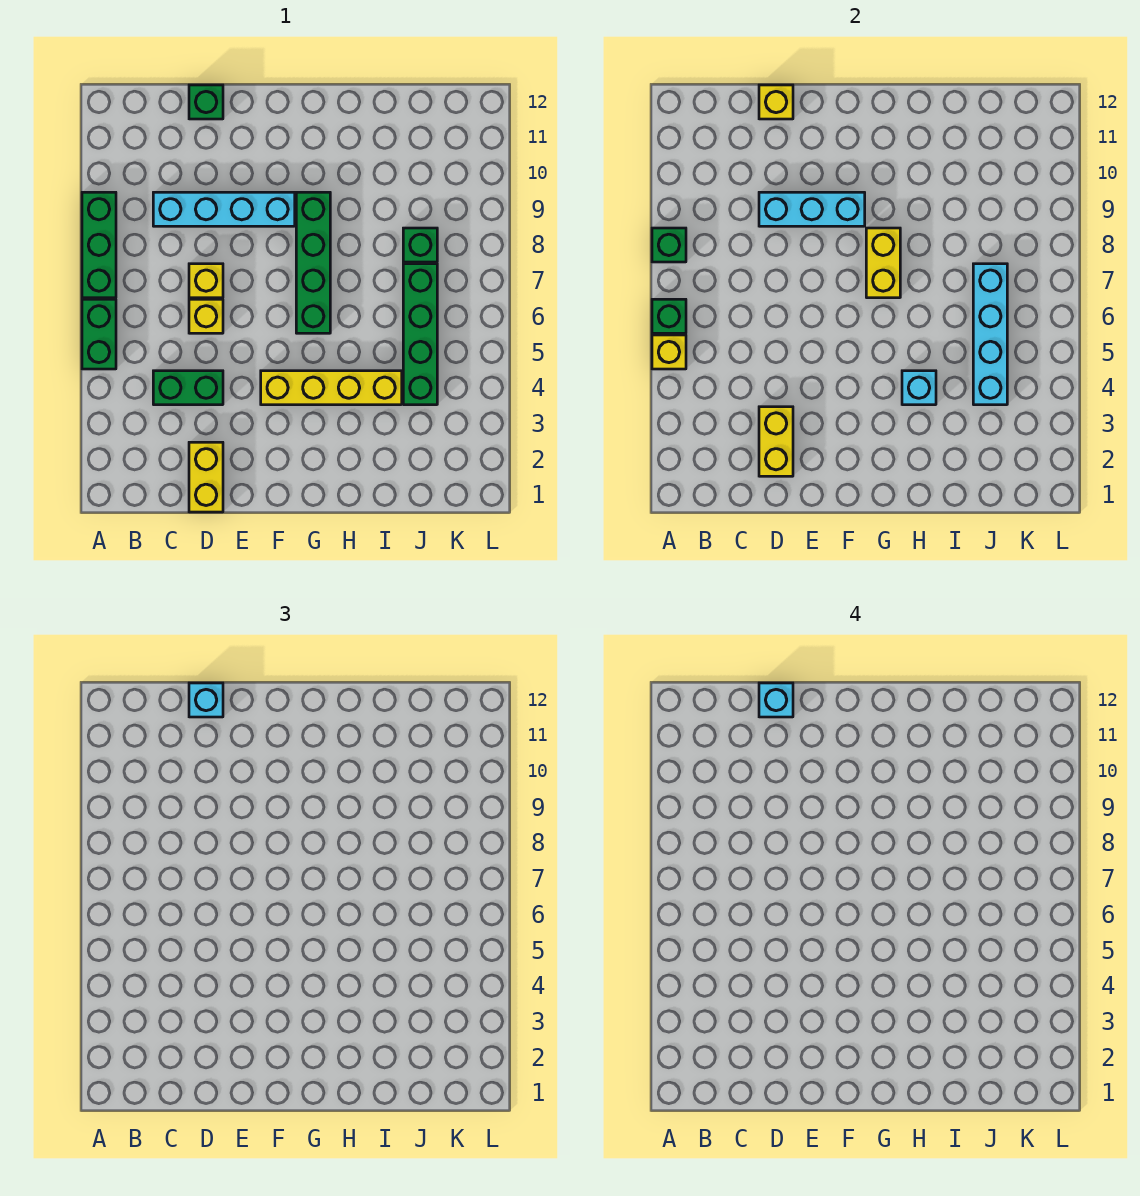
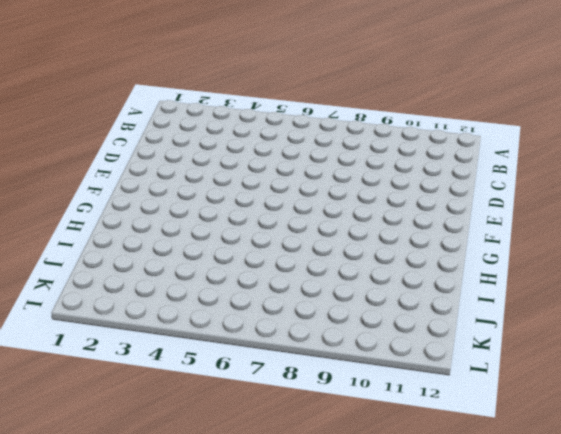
none -> green brick A5:A6 level 1
none -> green brick A7:A9 level 1
none -> green brick C4:D4 level 1

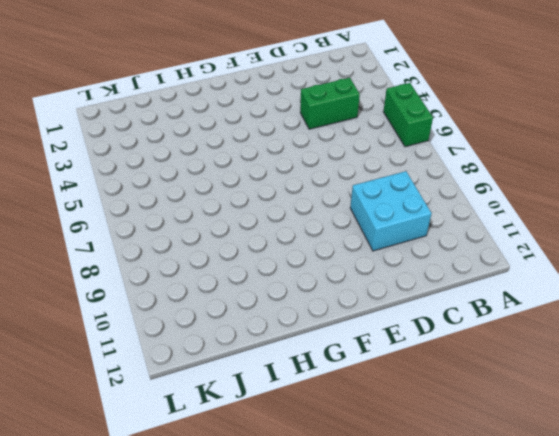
cyan brick C9:D10 level 1 -> cyan brick C9:F9 level 1
none -> green brick A7:A9 level 1
none -> yellow brick D1:D2 level 1
none -> yellow brick D6 level 1

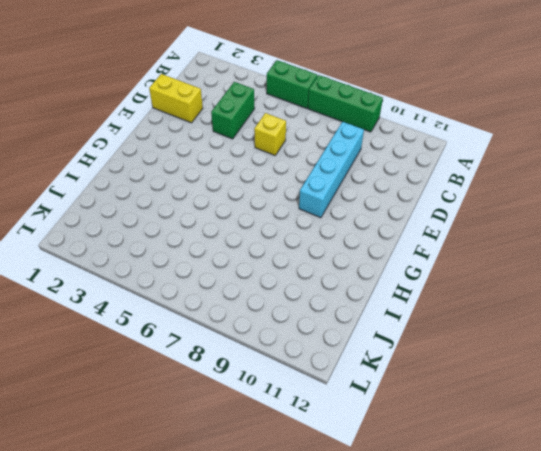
none -> yellow brick D7 level 1
none -> green brick D12 level 1
none -> yellow brick F4:I4 level 1

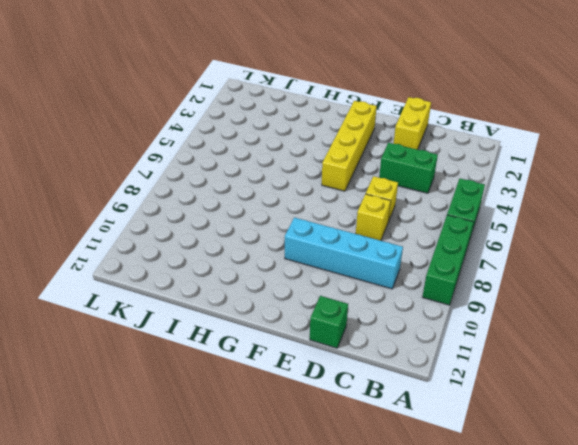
yellow brick F2:F5 level 1 -> yellow brick F4:I4 level 1
none -> green brick G6:G9 level 1
none -> green brick J4:J7 level 1
none -> green brick J8 level 1

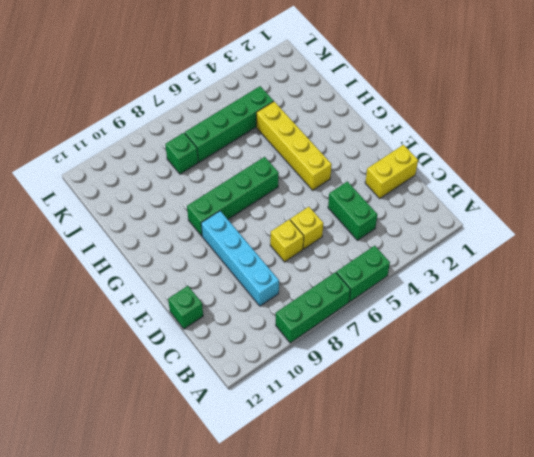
none -> yellow brick A5 level 2
none -> green brick A6 level 2
none -> green brick A8 level 2

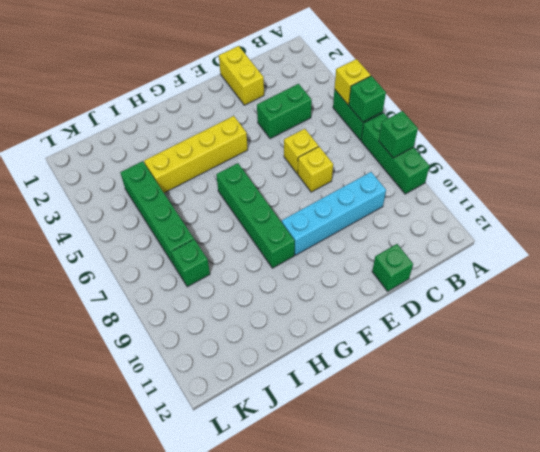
none -> yellow brick D2:D3 level 2
none -> cyan brick D9:F9 level 2
none -> yellow brick D12 level 2

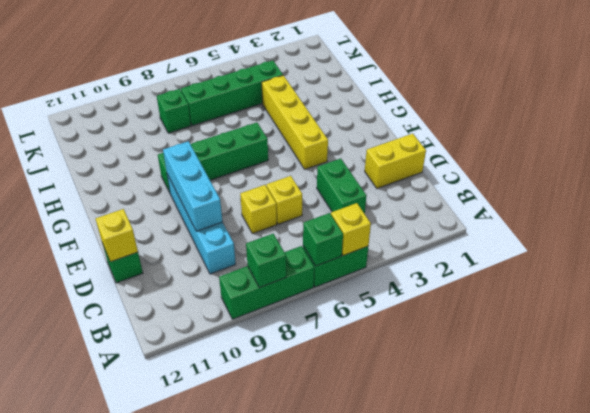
none -> yellow brick D2:D3 level 2
none -> yellow brick G7:G8 level 2
none -> cyan brick H4 level 2

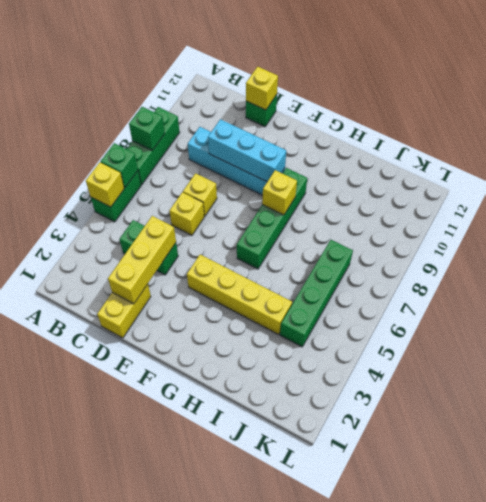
yellow brick D2:D4 level 2 -> yellow brick D2:D3 level 2
yellow brick G8 level 2 -> yellow brick G7:G8 level 2
none -> green brick J8 level 1
none -> cyan brick H4 level 2
none -> cyan brick J4:J7 level 2

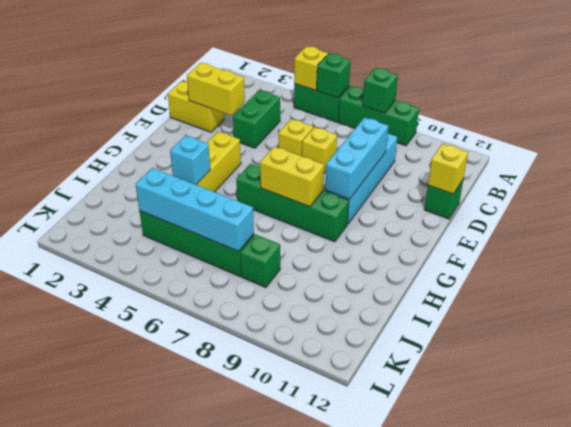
none -> cyan brick D12 level 3
none -> cyan brick D12 level 4

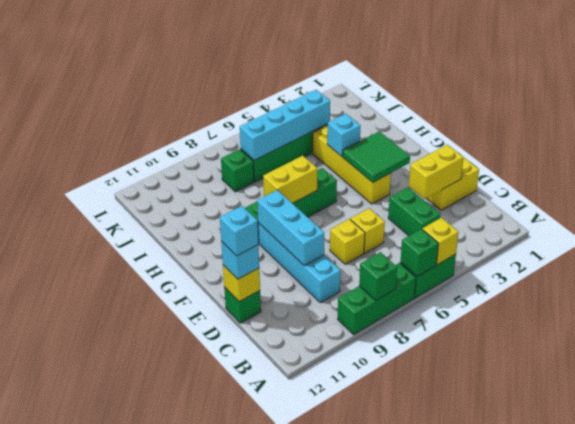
green tile F3:G4 level 2 -> none

